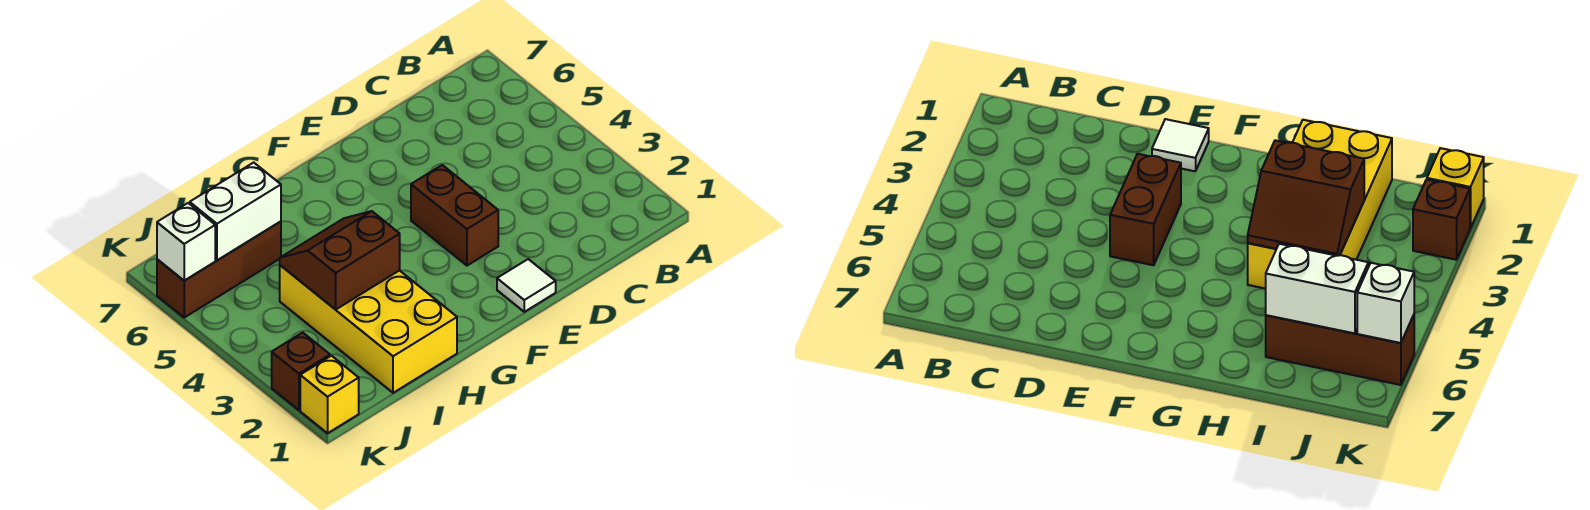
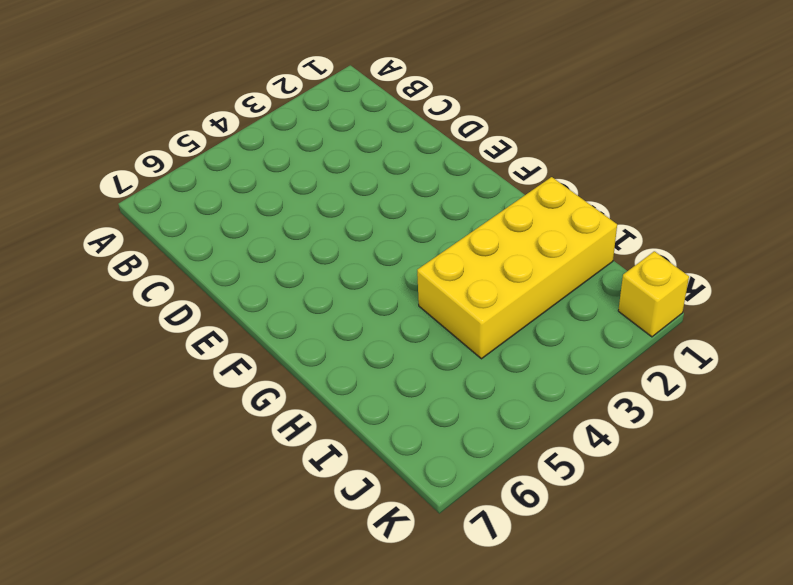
none -> white tile E1 level 1
none -> brown brick E3:E4 level 1

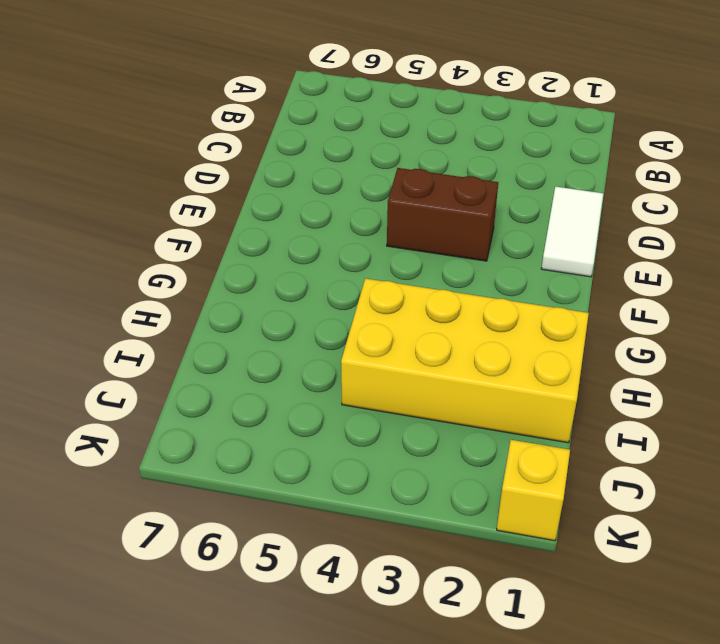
white tile D1:E1 level 1 -> white tile E1 level 1
none -> brown brick I6:K6 level 1
none -> brown brick K2 level 1

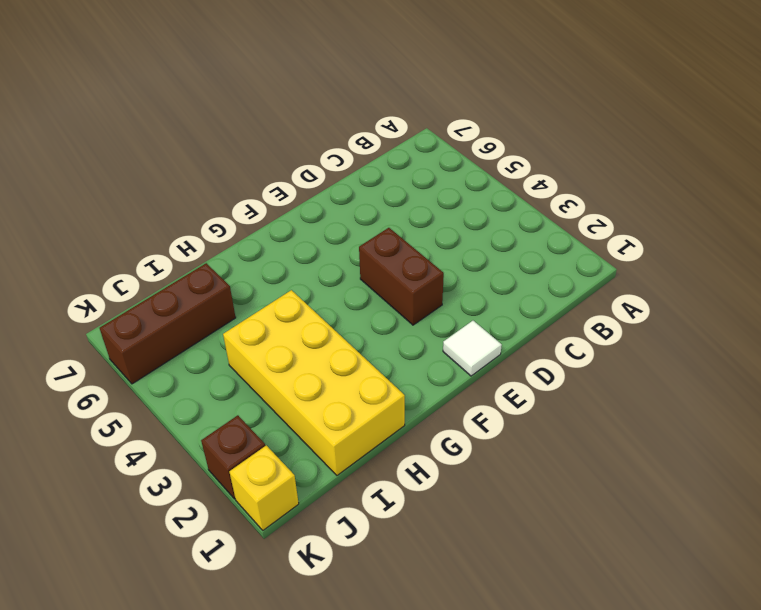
none -> brown slope H3:I4 level 2 top 3
none -> white brick I6:J6 level 2

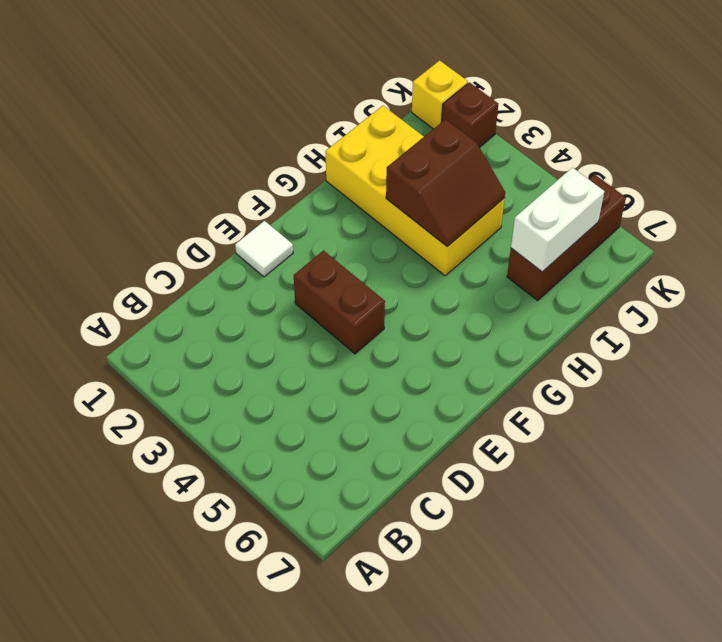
none -> white brick K6 level 2

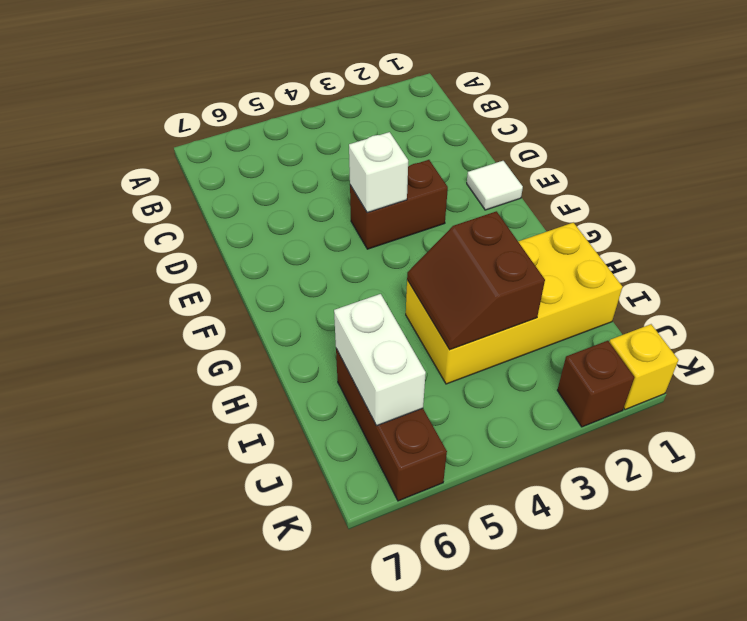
white brick E4 level 2 -> white brick K6 level 2

